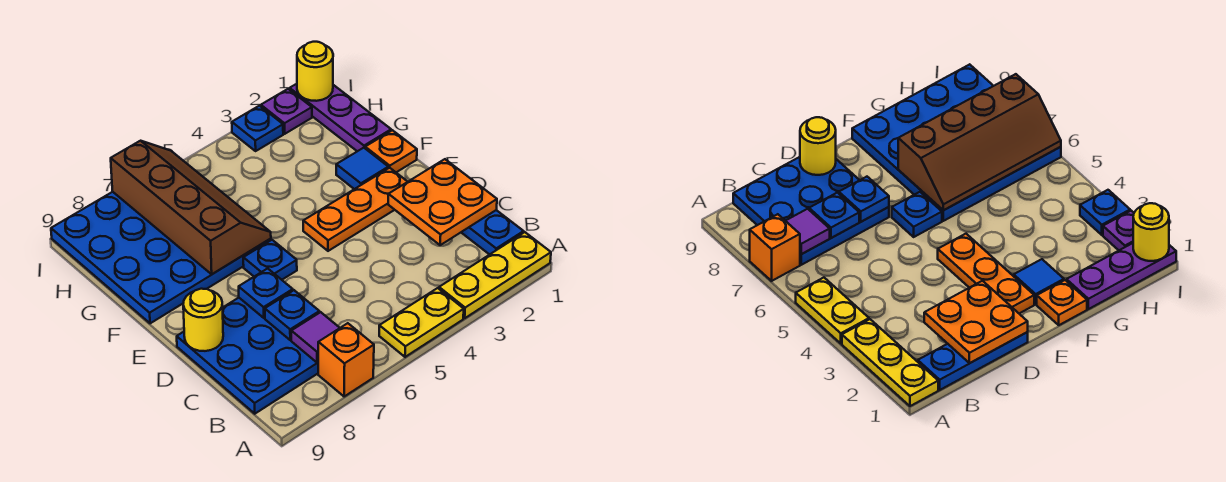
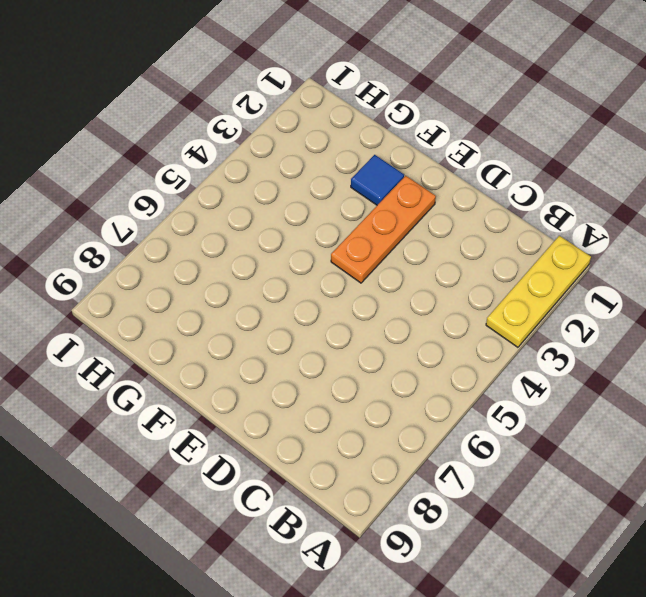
none -> yellow plate A4:A5 level 1
none -> orange brick A7 level 1
none -> blue plate B1:D1 level 1

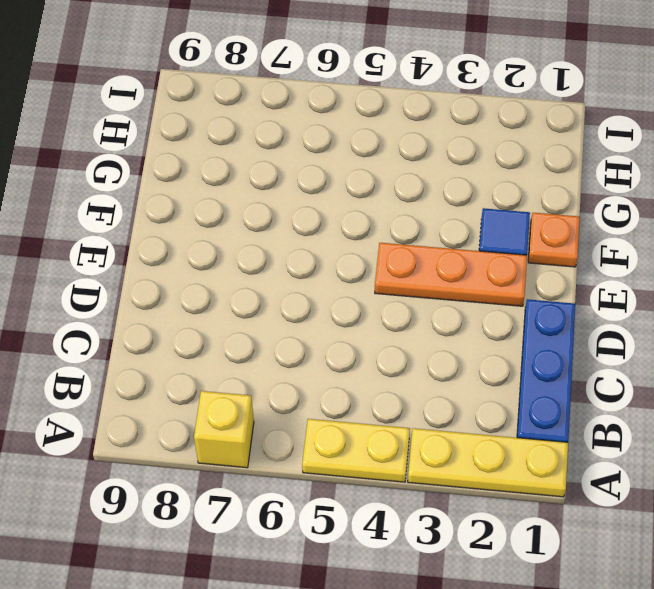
yellow brick A7 level 1 -> orange brick A7 level 1
none -> blue plate B7:D9 level 1
none -> blue plate E6 level 1
none -> blue plate F6:I9 level 1

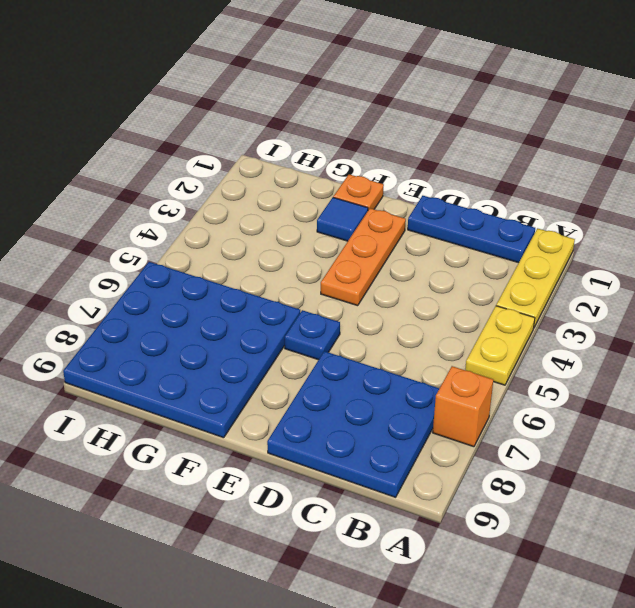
none -> purple plate G1:I1 level 1
none -> purple plate I2 level 1
none -> blue plate I3 level 1

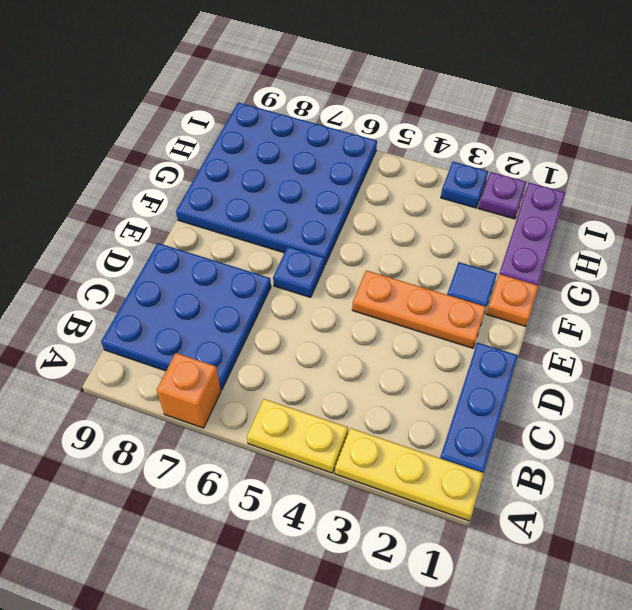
none -> purple tile B7 level 2
none -> orange plate C1:D2 level 2
none -> blue plate C7 level 2

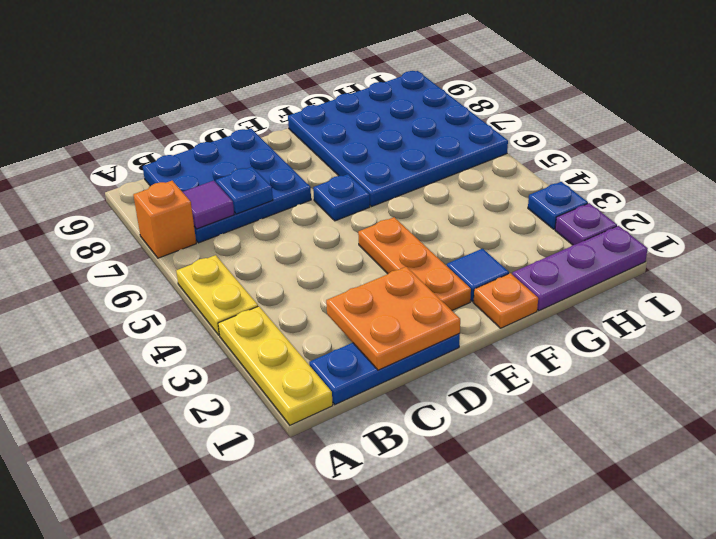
none -> blue plate D7 level 2
none -> yellow round brick D9 level 2
none -> brown slope F6:I7 level 2 top 7

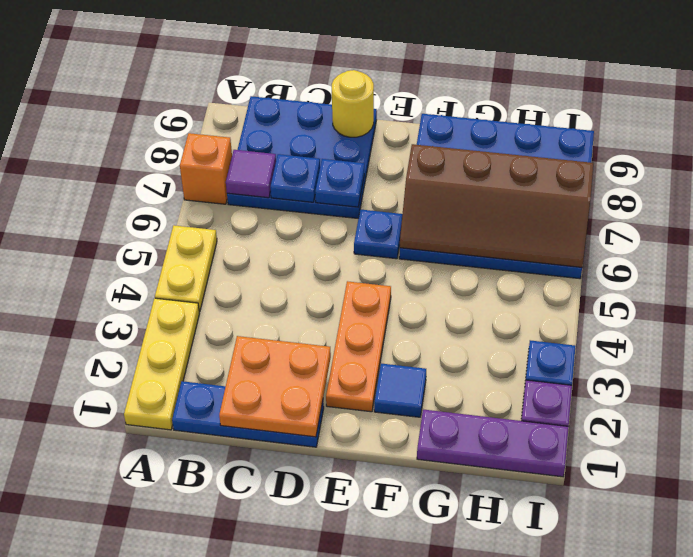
none -> orange plate F1 level 1
none -> yellow round brick I1 level 2

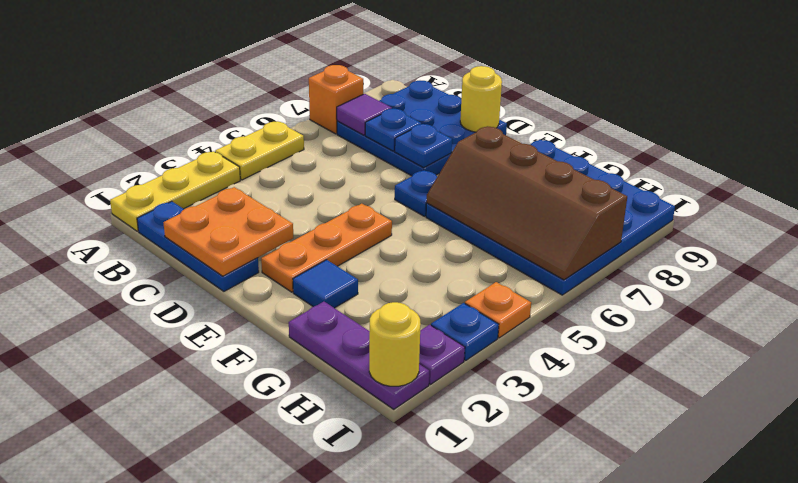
orange plate I4 level 1 -> orange plate F1 level 1

